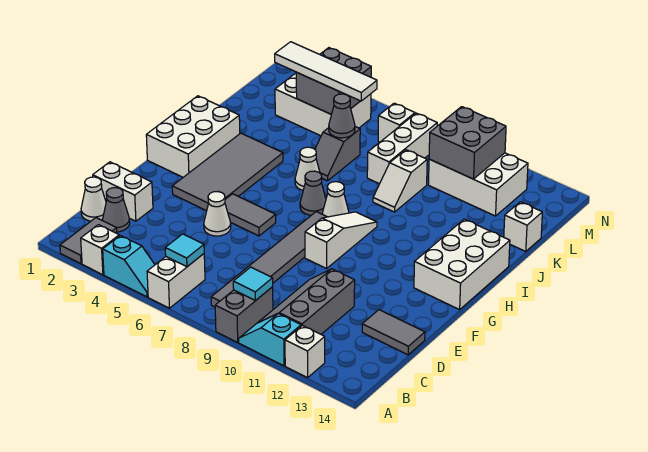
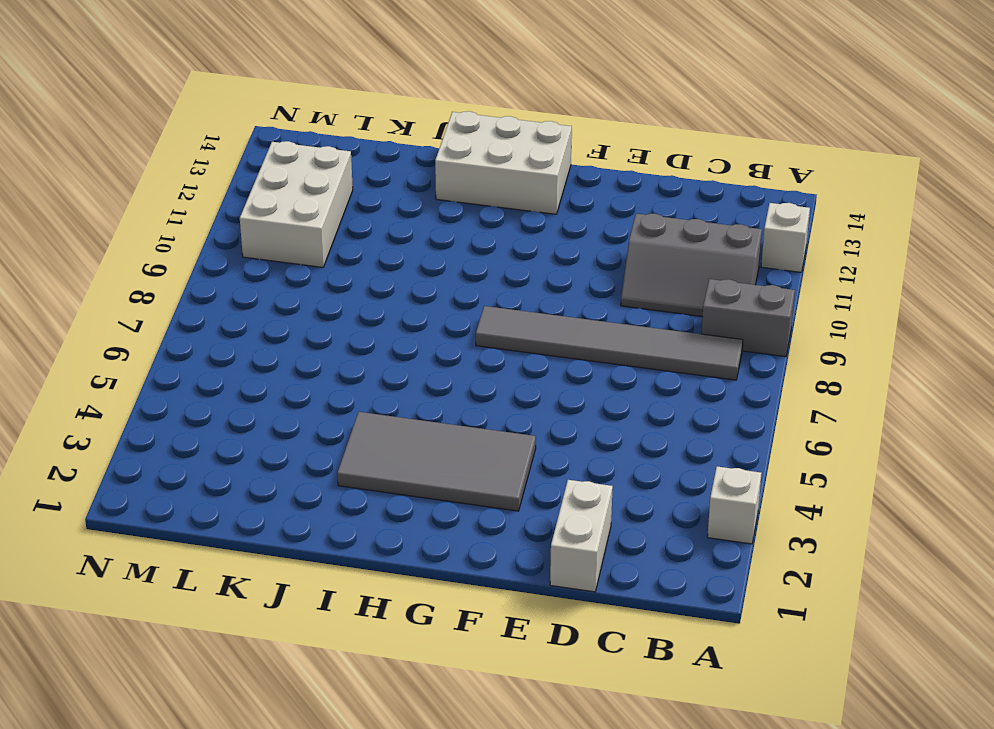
none -> grey tile A2:B2 level 1
none -> cyan slope A4:A5 level 1 top 4
none -> white brick A6:B6 level 1
none -> cyan slope A10:A11 level 1 top 11

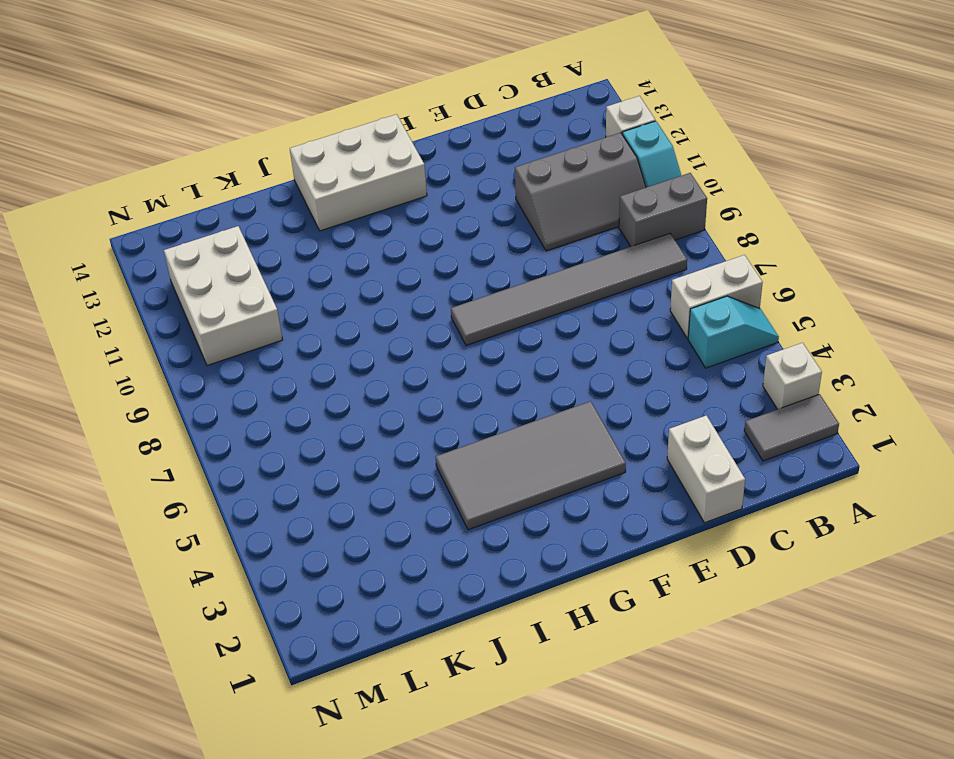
cyan slope A5:B5 level 1 top B -> cyan slope A4:A5 level 1 top 4
none -> white cone C1 level 1
none -> grey cone C2 level 1
none -> grey tile D13:D14 level 1
none -> white cone E5 level 1

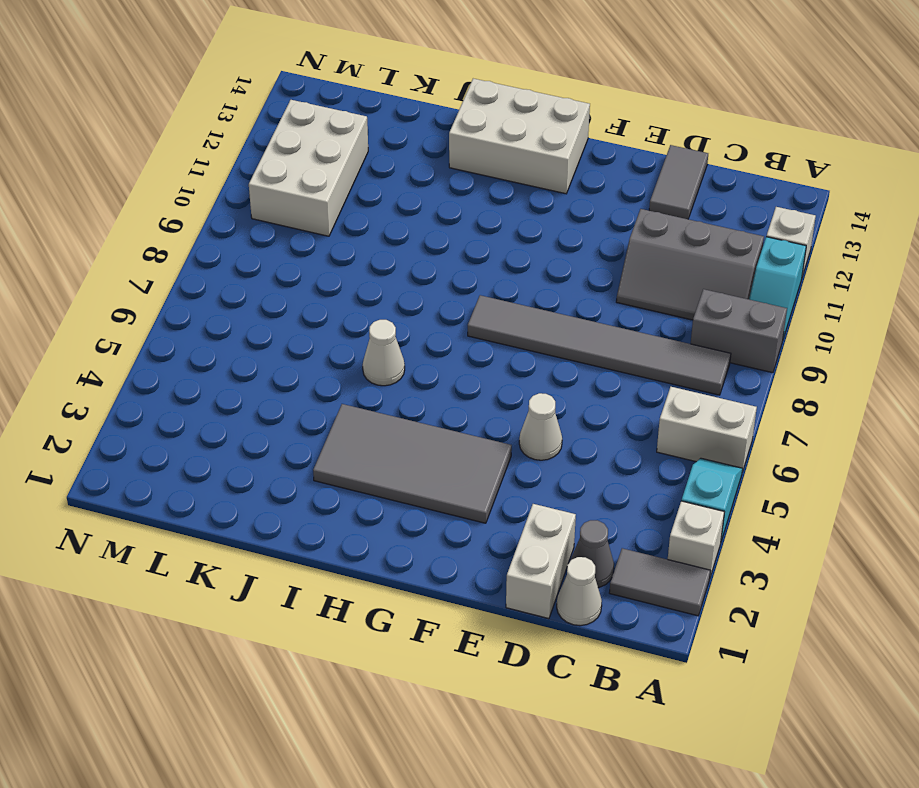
none -> grey tile F5:F6 level 1
none -> white slope F9:H9 level 1 top F
none -> white brick G1:I2 level 1
none -> grey cone H7 level 1

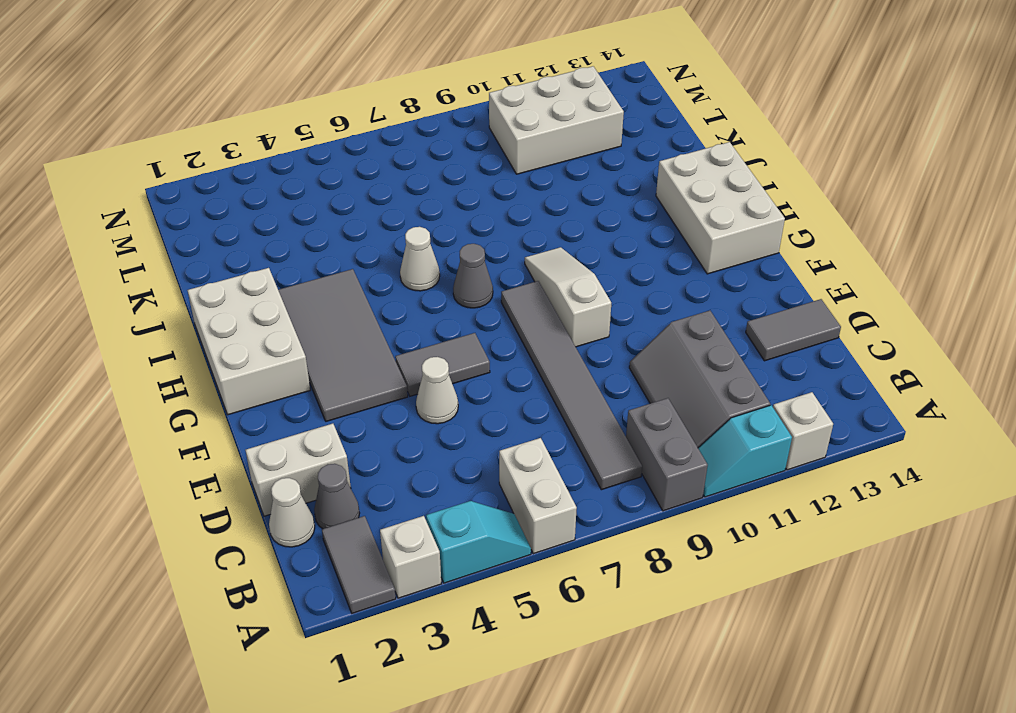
none -> white cone H8 level 1
none -> grey slope J6:K6 level 1 top K
none -> white slope J9:K9 level 1 top K
none -> white brick K8:M8 level 1

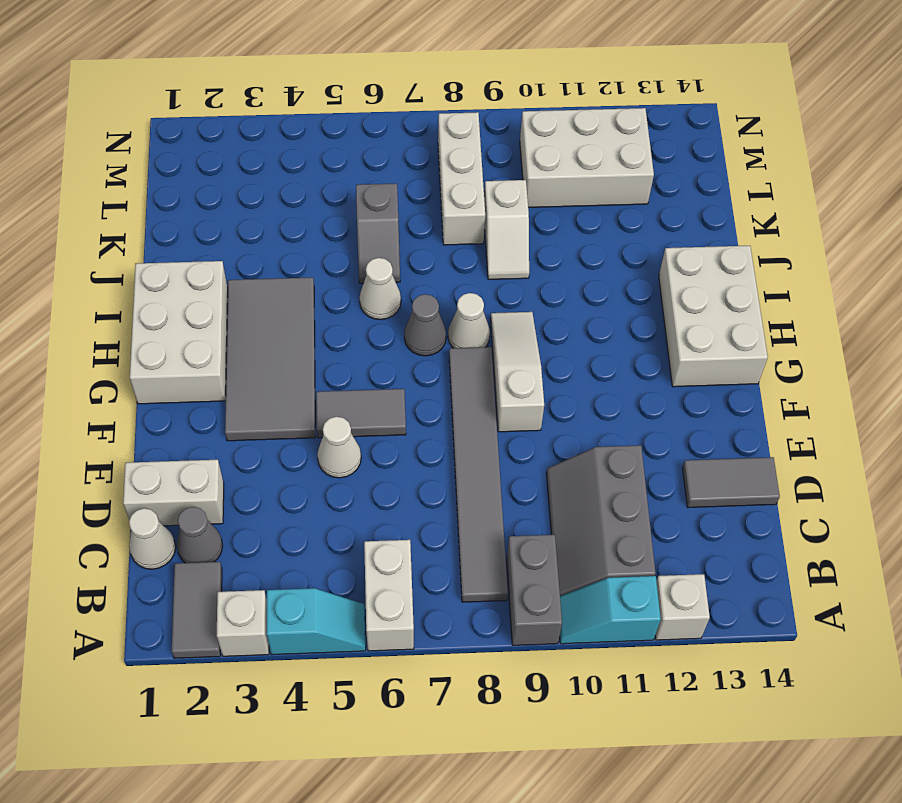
none -> white brick K14 level 1
none -> white brick L3:M5 level 1
none -> white brick M7 level 1
none -> cyan tile B6 level 2

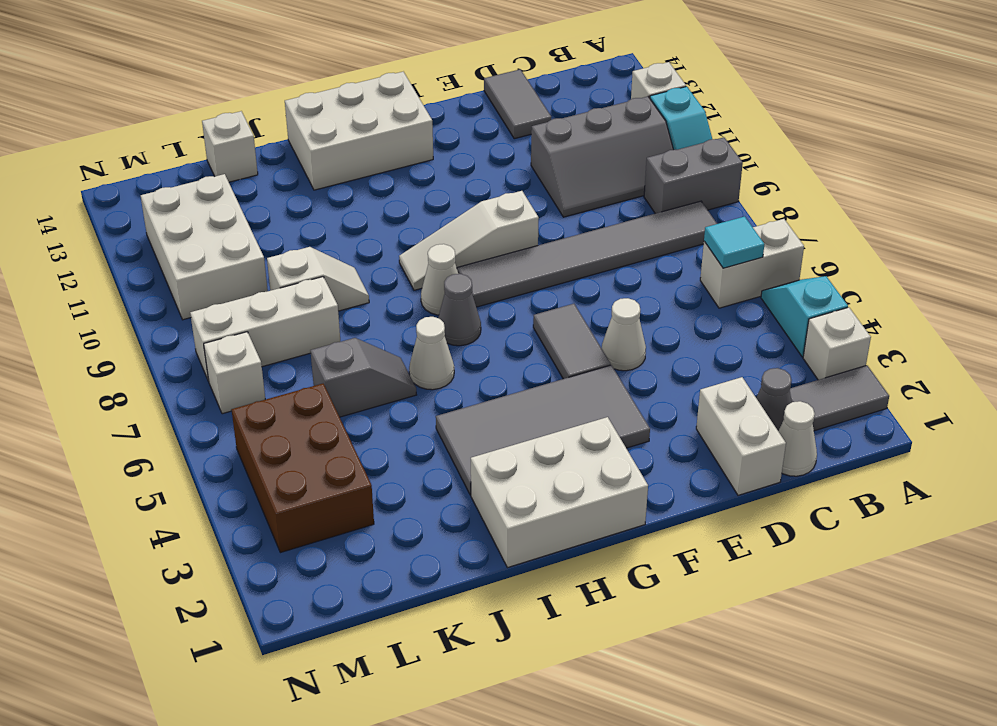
brown brick L3:M5 level 1 -> white brick L3:M5 level 1
none -> cyan tile B9 level 2
none -> grey cone K6 level 2
none -> grey brick L4:M5 level 2
none -> grey brick L10:M11 level 2

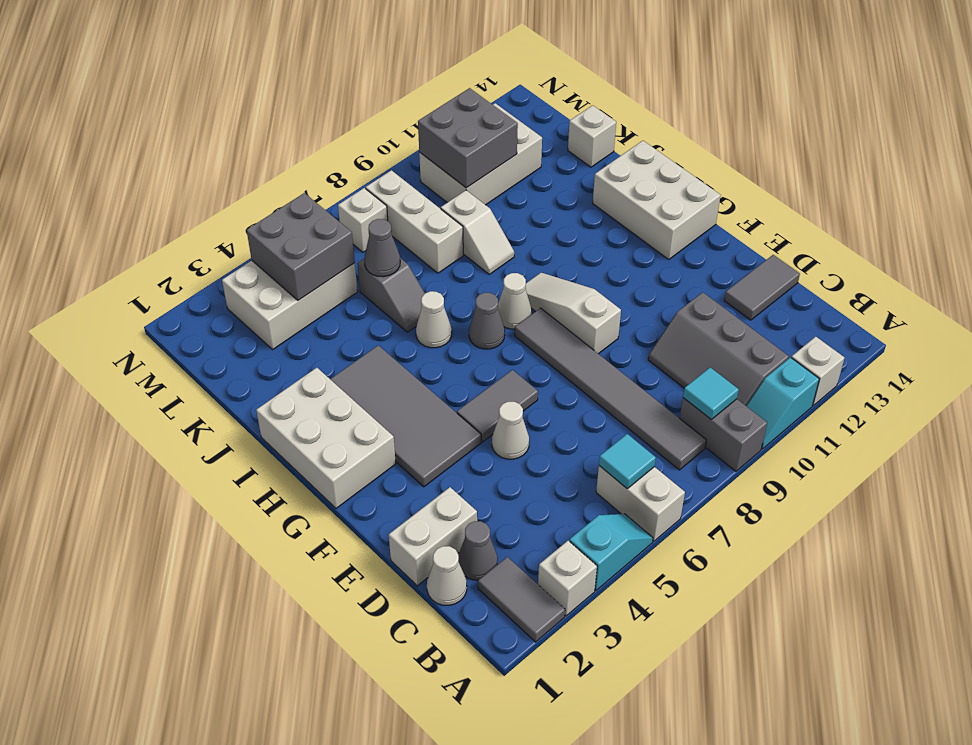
none -> white tile L3:L6 level 3

